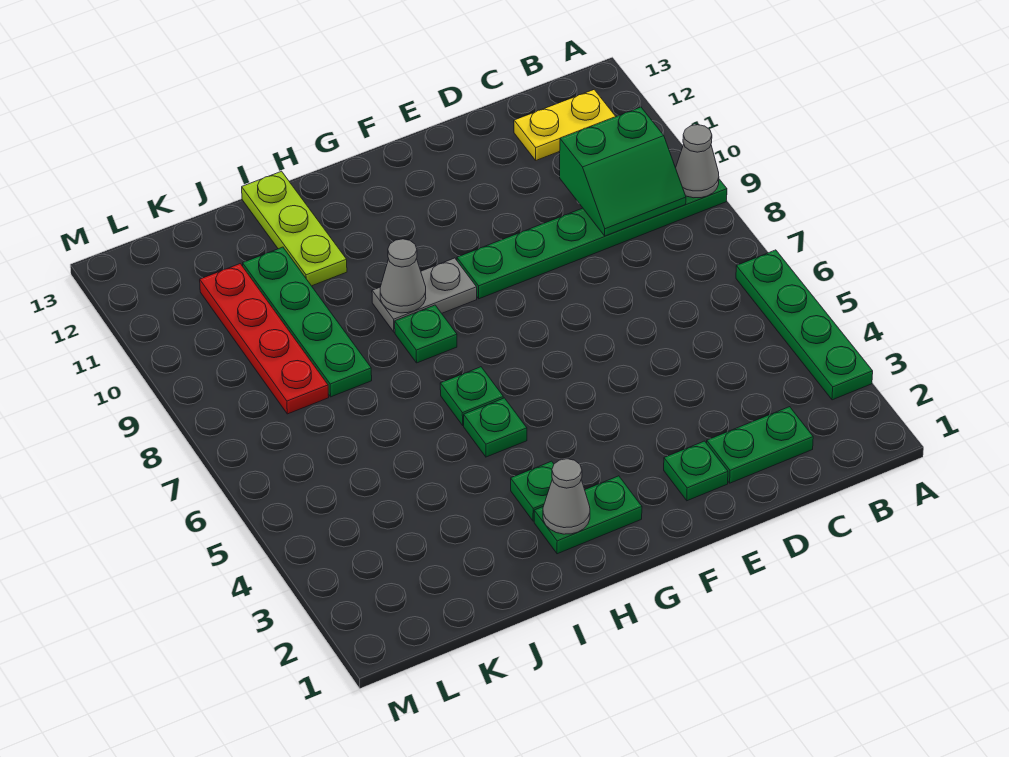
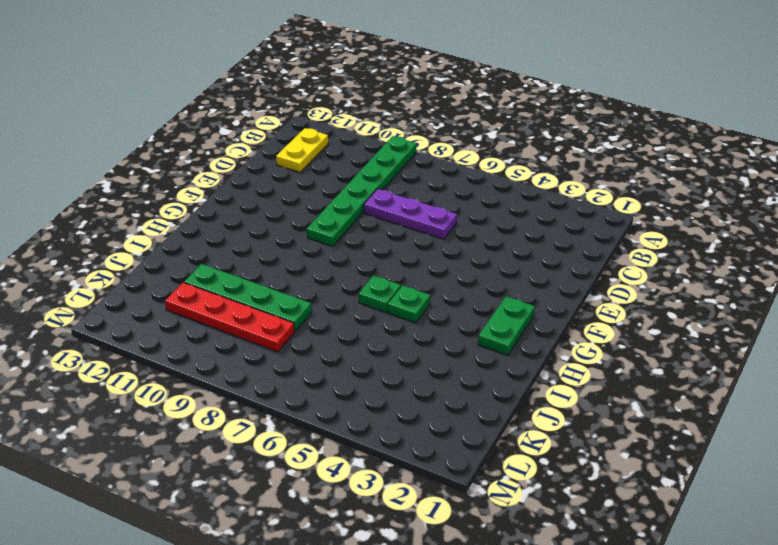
purple plate D6:D8 level 1 -> none
none -> green plate A3:A6 level 1
none -> green plate C2:D2 level 1
none -> green plate E2 level 1

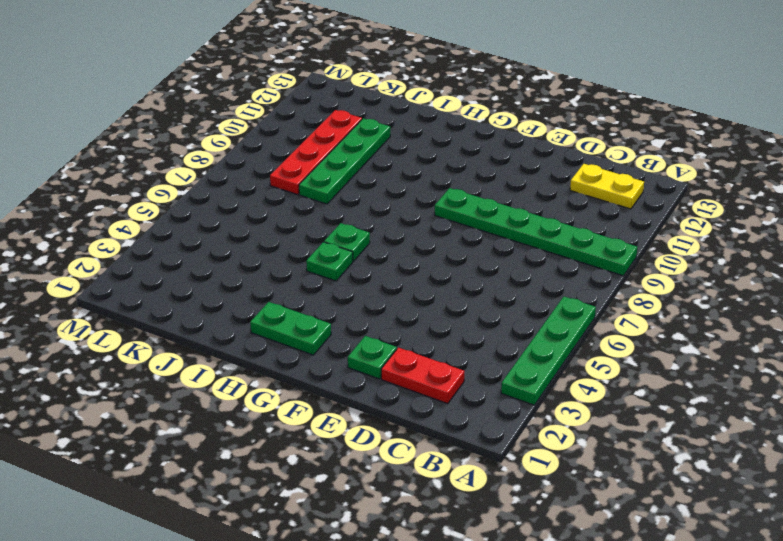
red plate C2:D2 level 1 -> green plate C2:D2 level 1
none -> grey plate G9:H9 level 1
none -> green plate H3 level 1
none -> green plate H8 level 1

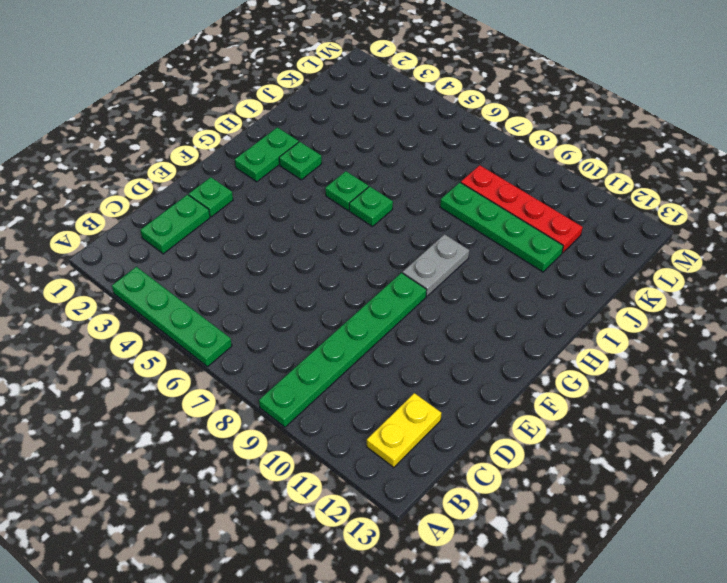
none -> green plate H8 level 1
none -> lime plate I11:I13 level 1
none -> grey cone A9 level 2

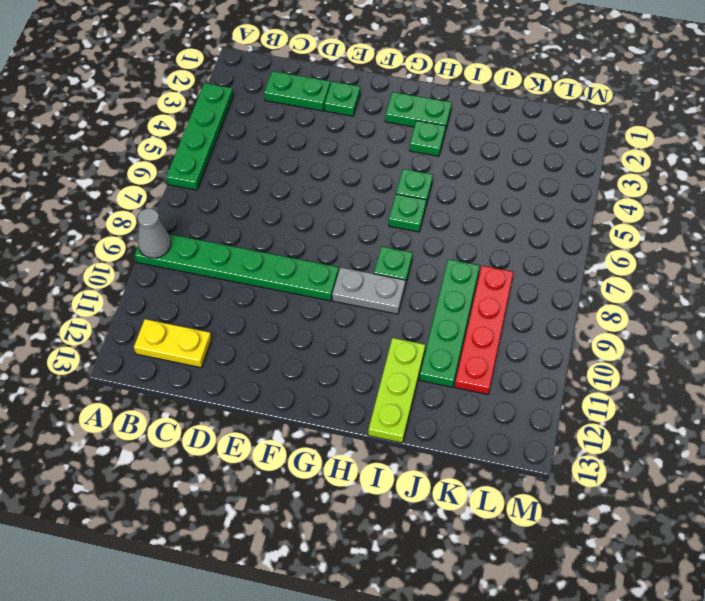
none -> green slope B9:C10 level 2 top 10
none -> grey cone H2 level 2
none -> grey cone H9 level 2

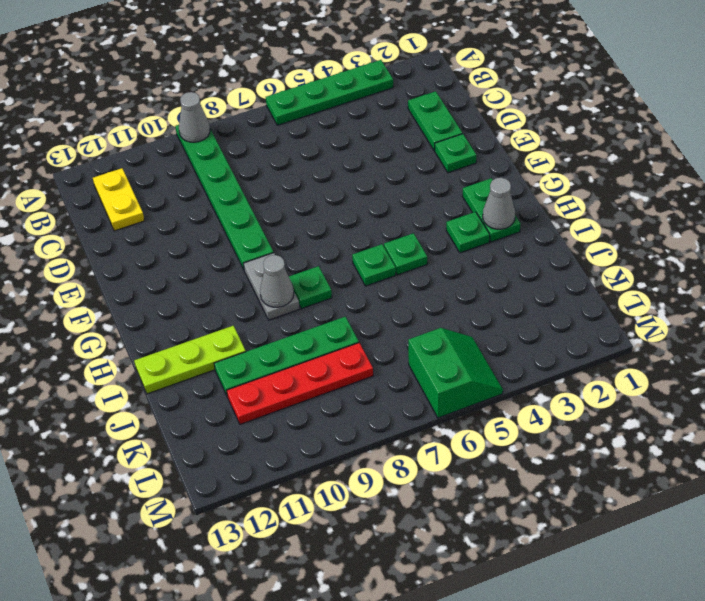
green slope L5:M6 level 1 top 6 -> green slope B9:C10 level 2 top 10

